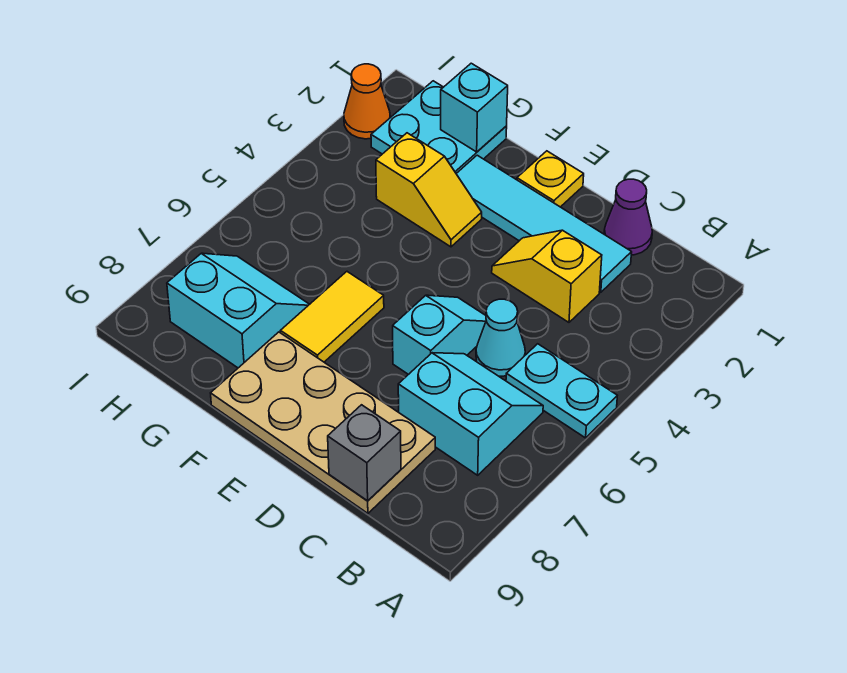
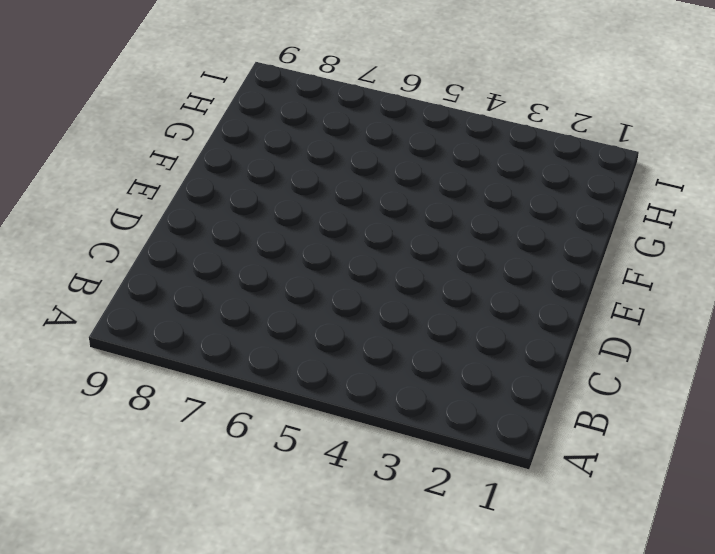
none -> cyan plate A5:B5 level 1
none -> cyan slope B6:C7 level 1 top 7
none -> purple cone C1 level 1

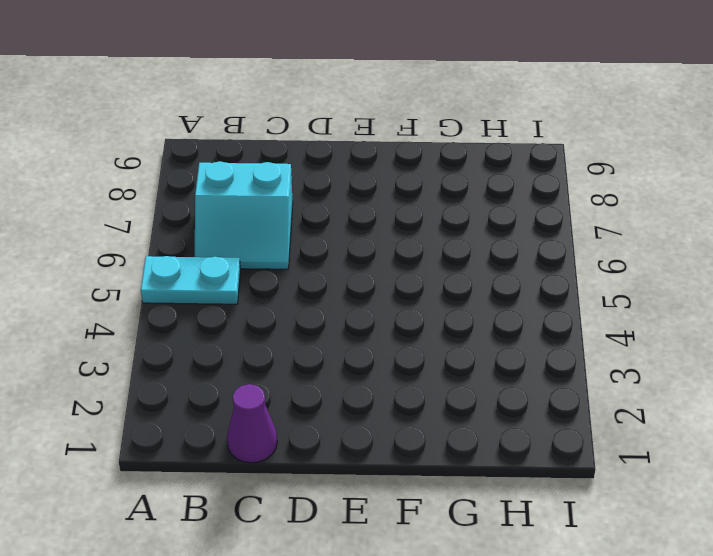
none -> cyan tile C2:F2 level 1
none -> yellow slope C3:D3 level 1 top C
none -> cyan cone C5 level 1

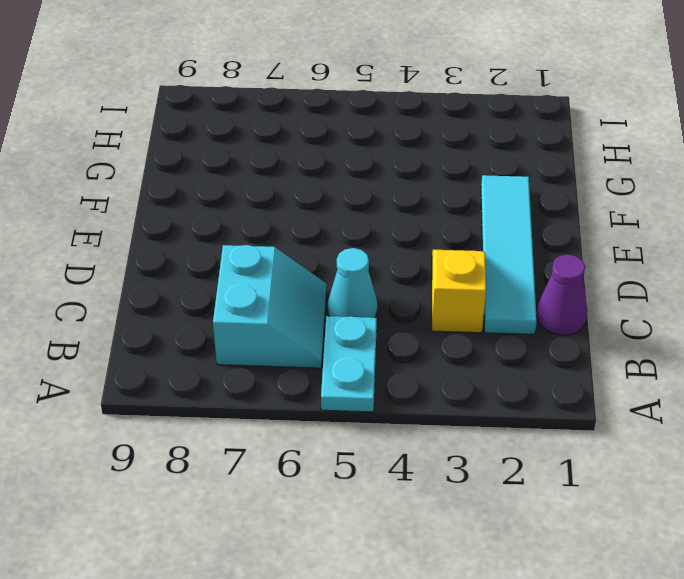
none -> tan plate C8:F9 level 1
none -> cyan slope D5:D6 level 1 top 6
none -> yellow plate E1 level 1

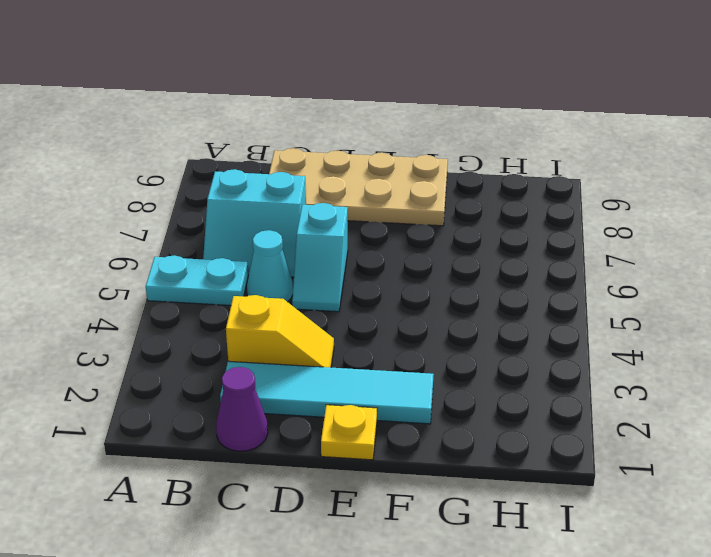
none -> yellow slope F3:G3 level 1 top G
none -> yellow tile F6:F7 level 1
none -> cyan plate G1:H2 level 1

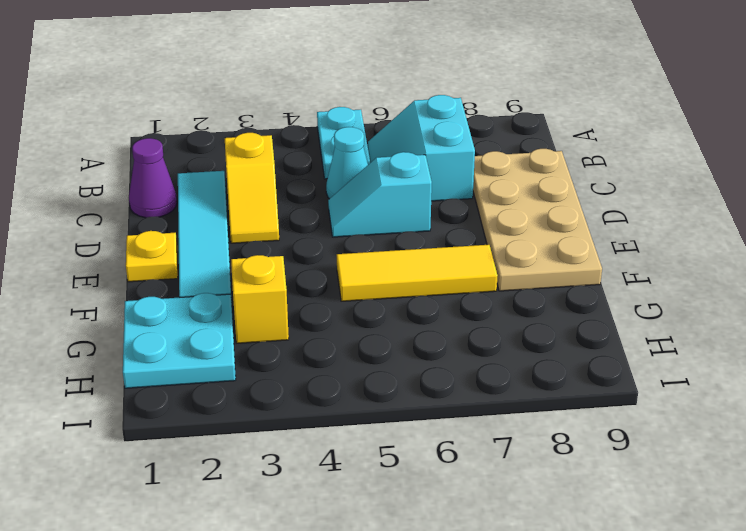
yellow tile F5:F7 level 1 -> yellow tile F6:F7 level 1
none -> cyan slope G7:H8 level 1 top 8
none -> orange cone I2 level 1
none -> grey brick C9 level 2

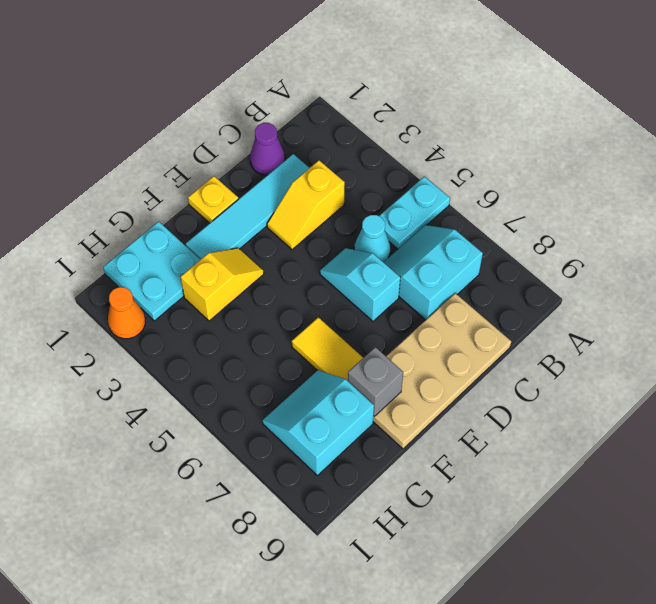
grey brick F8 level 2 -> grey brick C9 level 2
none -> cyan brick G1 level 2

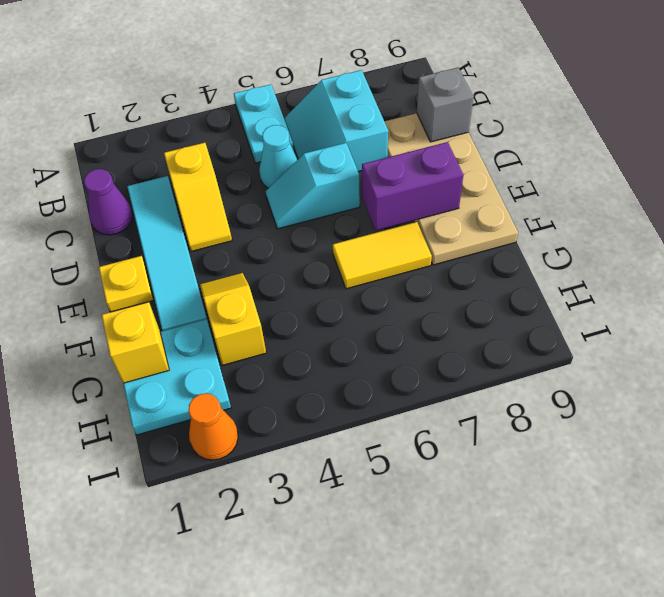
purple brick E7:E8 level 2 -> none
yellow brick G1 level 2 -> cyan brick G1 level 2
none -> cyan slope G7:H8 level 1 top 8

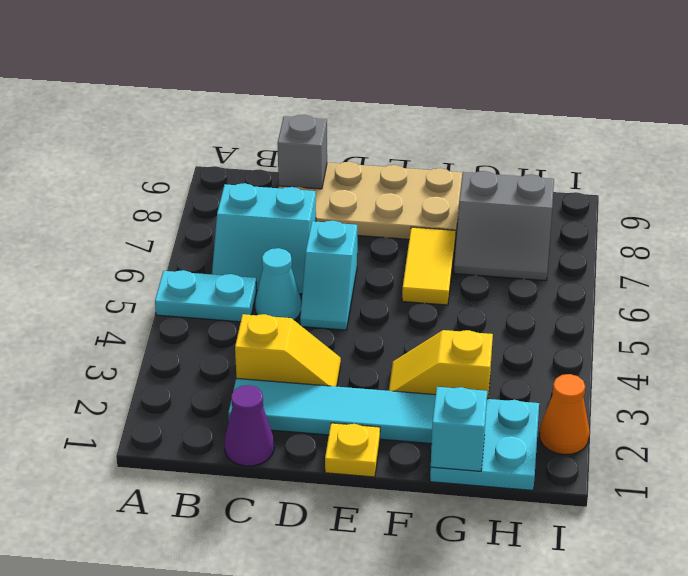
grey slope G7:H8 level 1 top 8 -> cyan slope G7:H8 level 1 top 8

